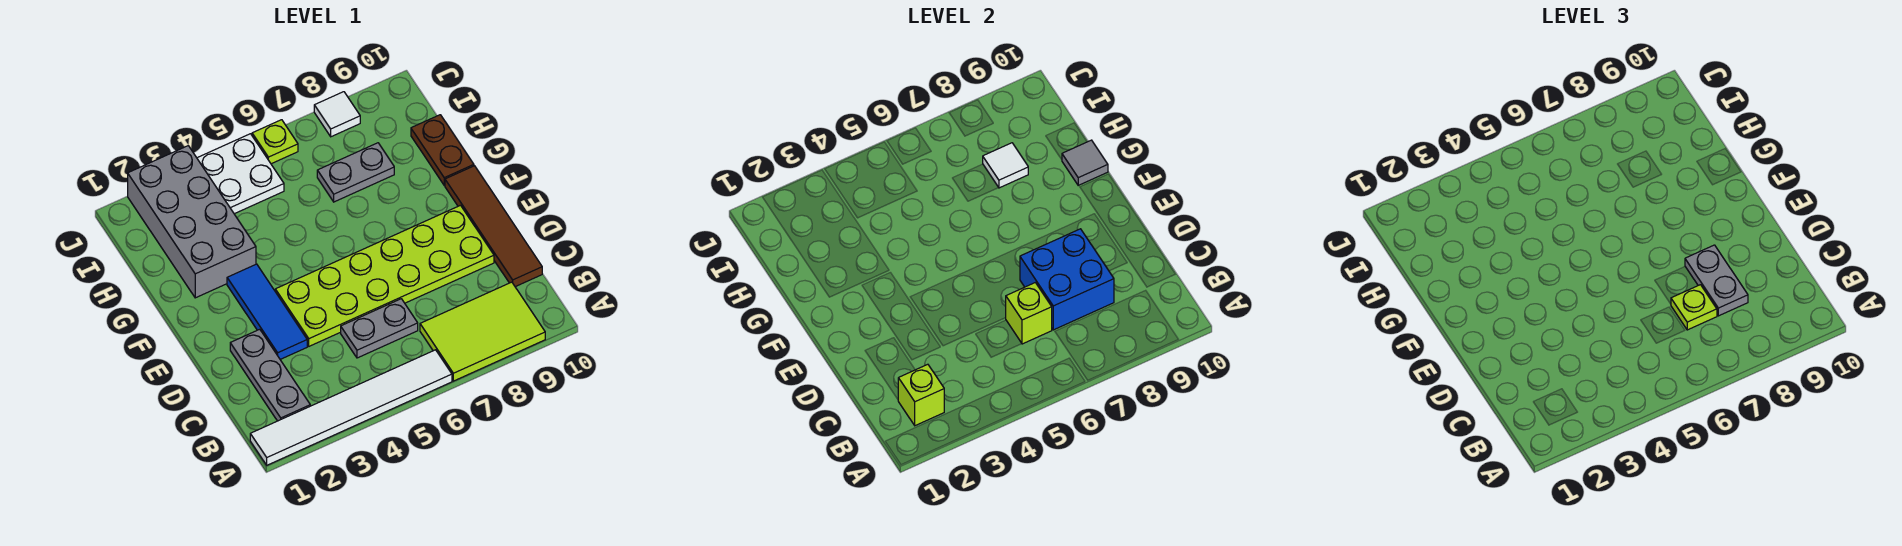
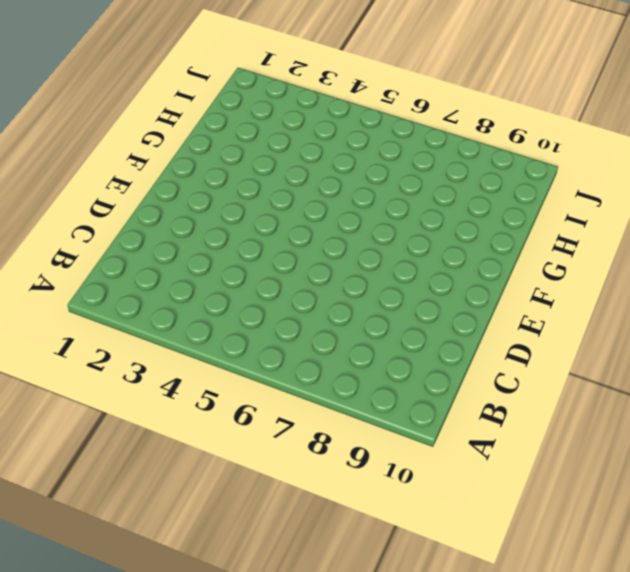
none -> white tile A1:A6 level 1
none -> lime tile A7:B9 level 1
none -> grey plate B2:D2 level 1

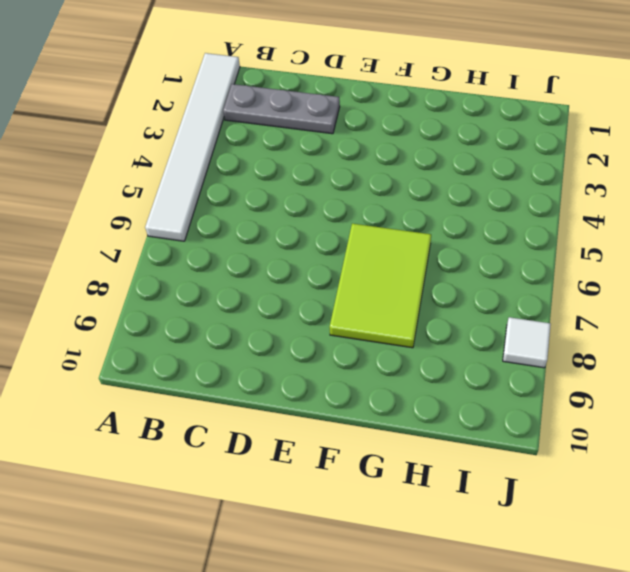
lime tile F6:G8 level 1 -> lime tile A7:B9 level 1
none -> grey plate C5:C6 level 1
none -> brown tile C10:F10 level 1
none -> blue tile D3:F3 level 1

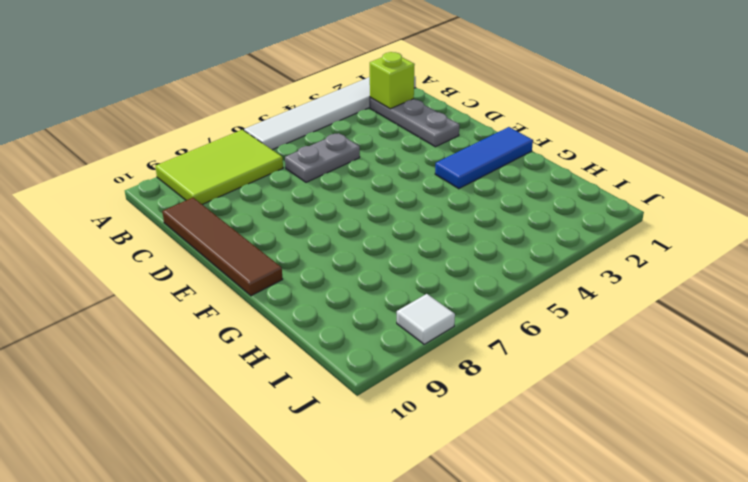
blue tile F1:F3 level 1 -> blue tile D3:F3 level 1
none -> lime plate D4:E9 level 1
none -> grey brick G2:J3 level 1
none -> brown plate G10:H10 level 1

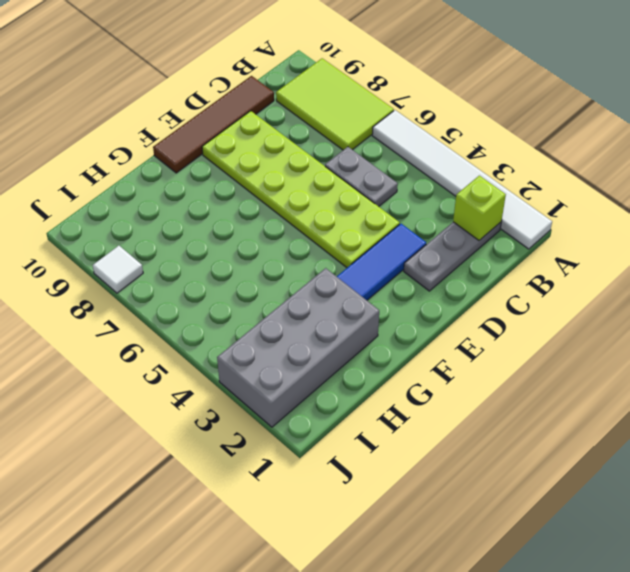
none -> brown plate G10:H10 level 1
none -> grey plate H7:H8 level 1
none -> white plate I4:J5 level 1

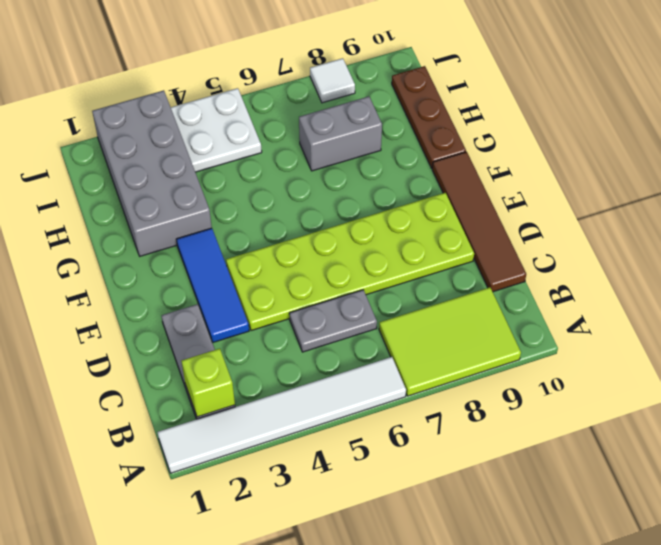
brown plate G10:I10 level 1 -> brown plate G10:H10 level 1
grey brick H7:H8 level 1 -> grey plate H7:H8 level 1
none -> lime plate J6 level 1
none -> lime brick C6 level 2
none -> blue brick C7:D8 level 2

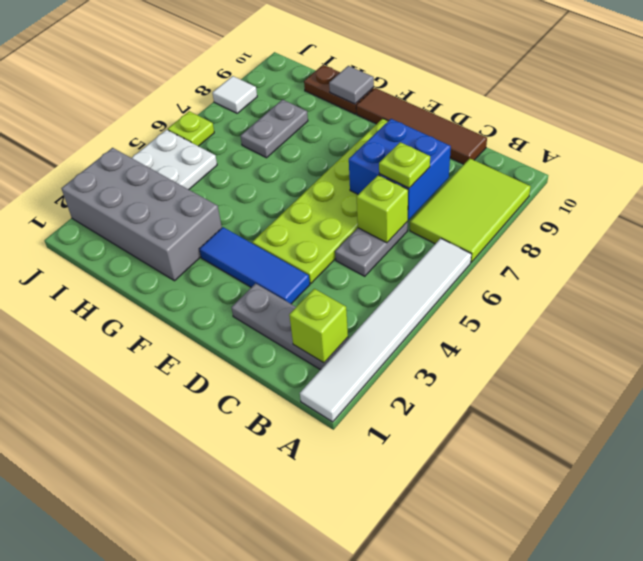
none -> white tile H8 level 2
none -> grey plate C8:D8 level 3

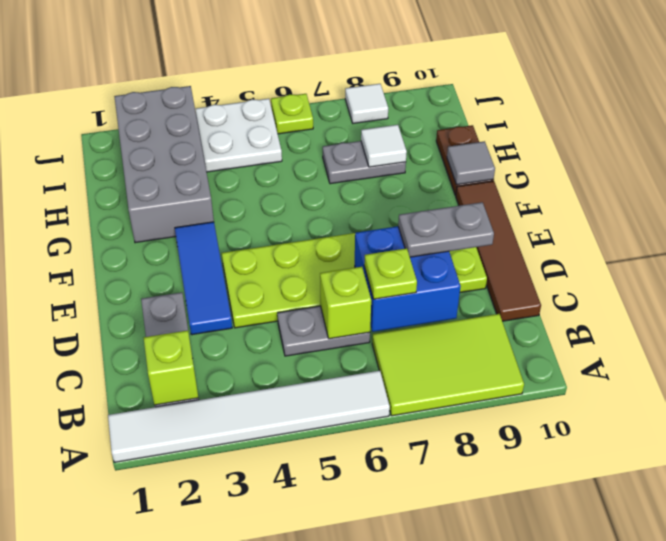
grey plate D8:D9 level 3 -> grey plate C8:D8 level 3

